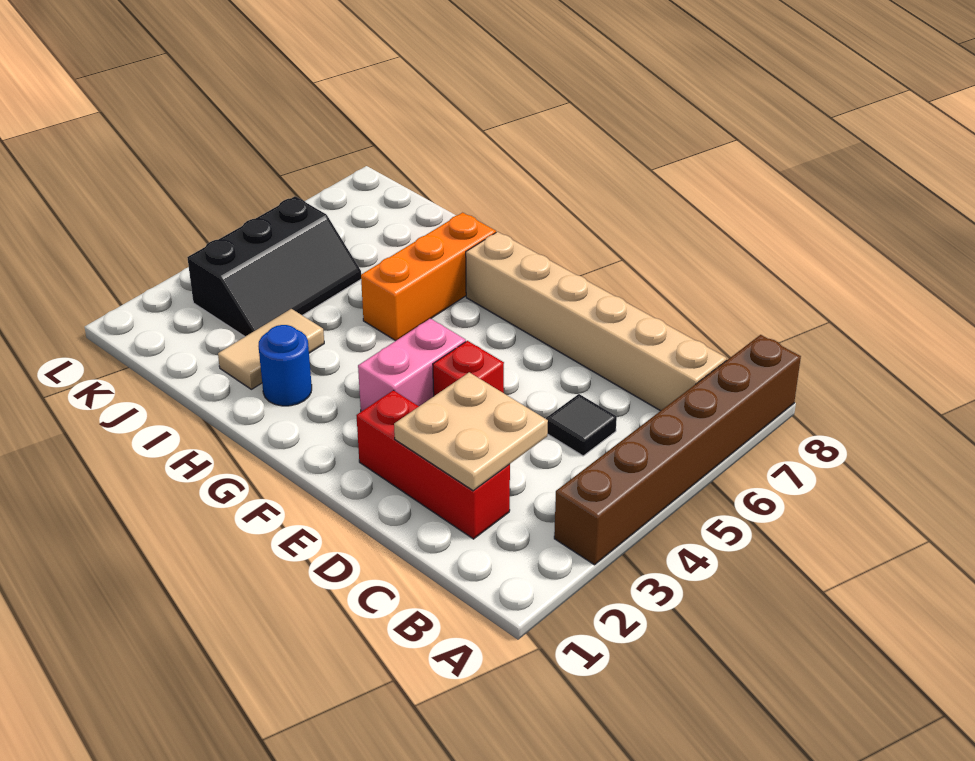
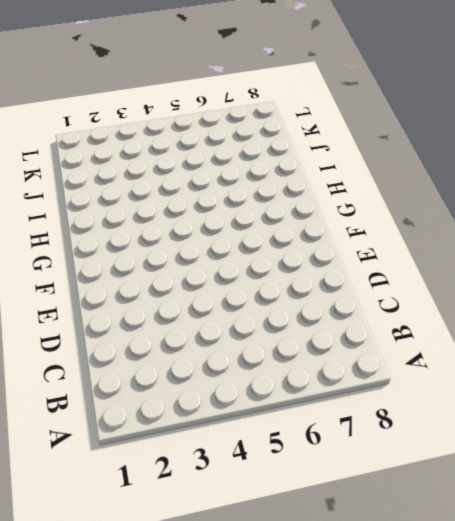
none -> brown brick A3:A8 level 1
none -> tan brick B7:G7 level 1

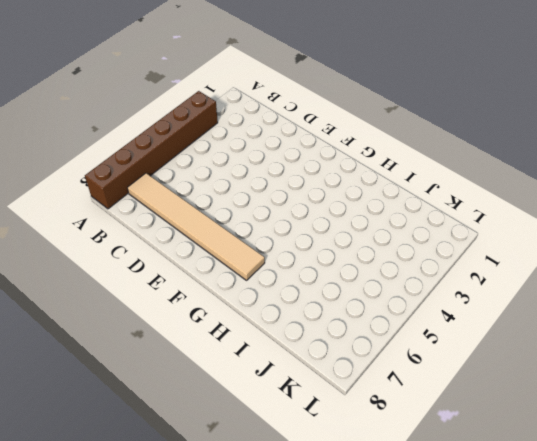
tan tile B7:G7 level 1 -> tan brick B7:G7 level 1
none -> red brick C2:E2 level 1
none -> black tile C5 level 1

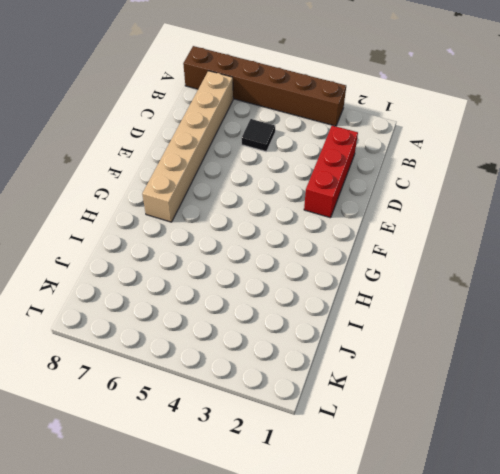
none -> red brick E4 level 1
none -> pink brick F3:F4 level 1

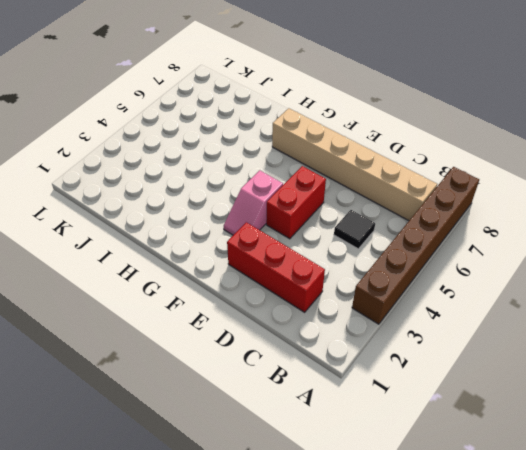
red brick E4:E5 level 1 -> red brick E4 level 1
pink slope F3:F4 level 1 top 4 -> pink brick F3:F4 level 1
none -> blue round brick H2 level 1
none -> orange brick H5:H7 level 1

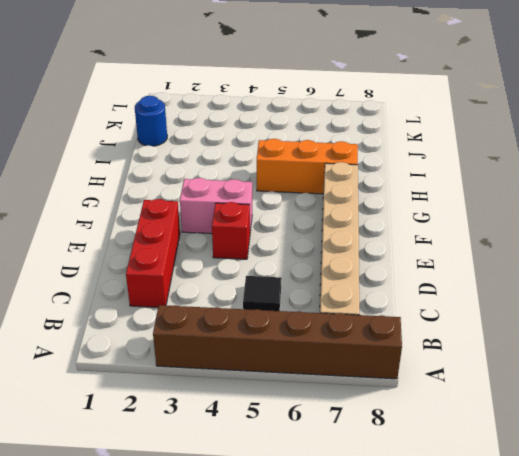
blue round brick J1 level 1 -> blue round brick H2 level 1
none -> tan tile I2:I3 level 1
none -> black slope J3:K5 level 1 top K

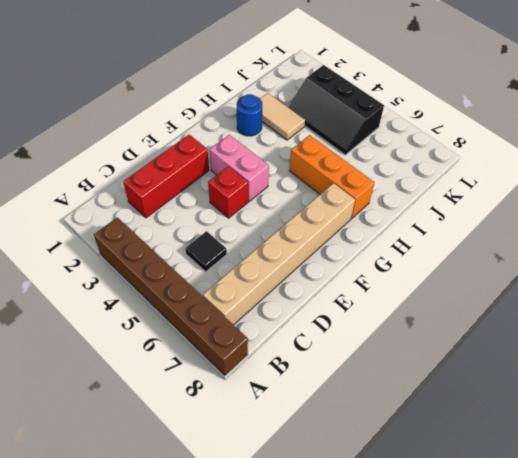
none -> tan plate C2:D3 level 2

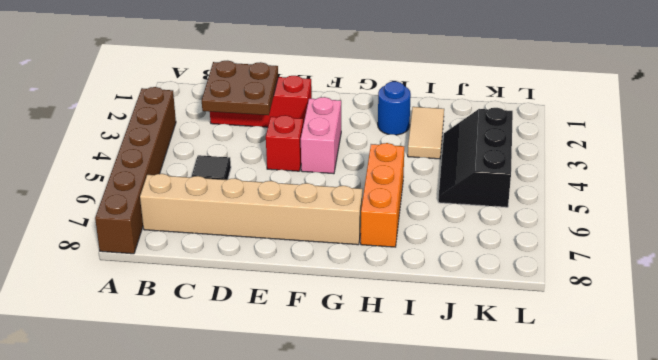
brown plate C2:D3 level 2 -> tan plate C2:D3 level 2

